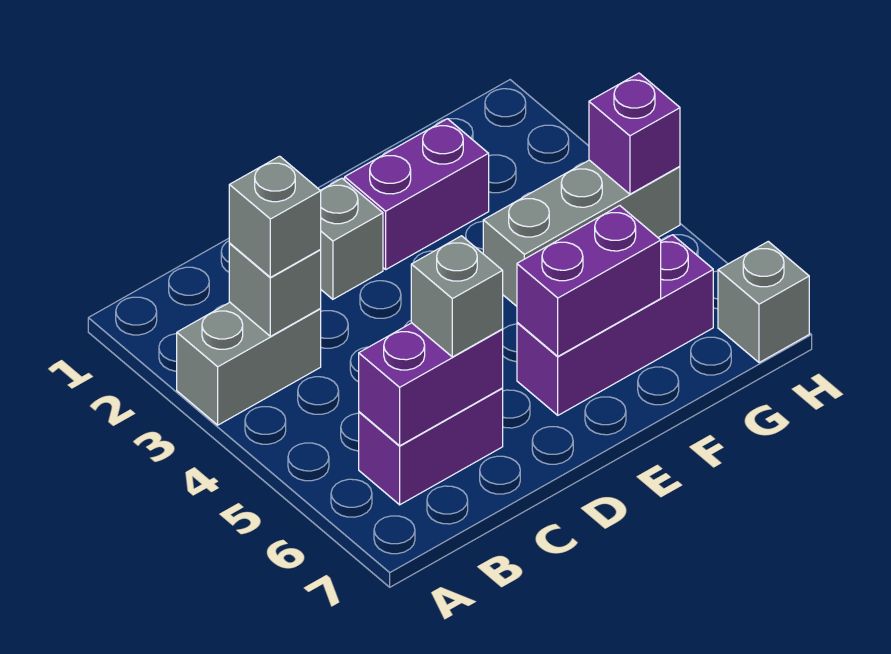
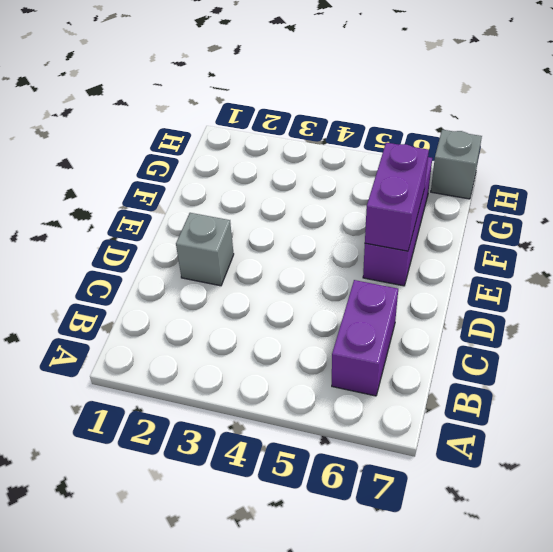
none -> grey brick A3:B3 level 1
none -> purple brick E2:F2 level 1
none -> grey brick F4:H4 level 1

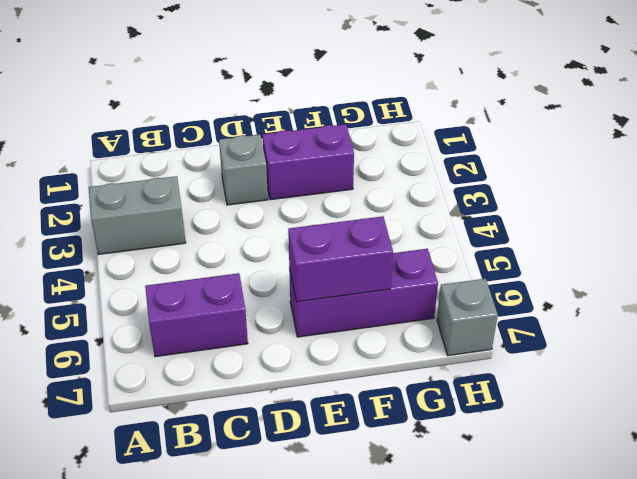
none -> grey brick F4:H4 level 1
none -> grey brick B3 level 2
none -> purple brick B6:C6 level 2

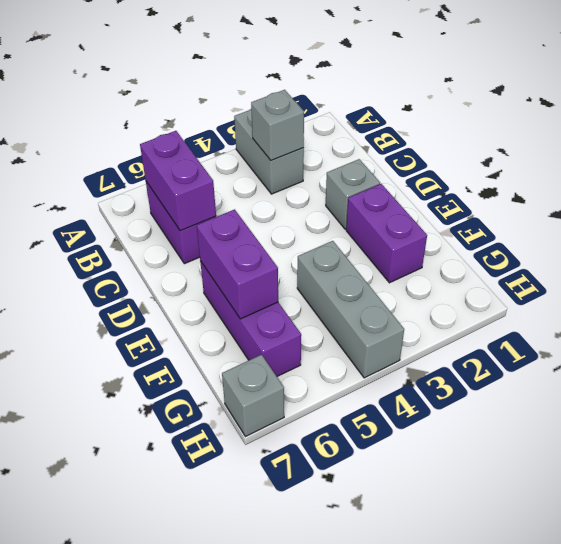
none -> purple brick H4 level 2
none -> grey brick B3 level 3
none -> grey brick C6 level 3

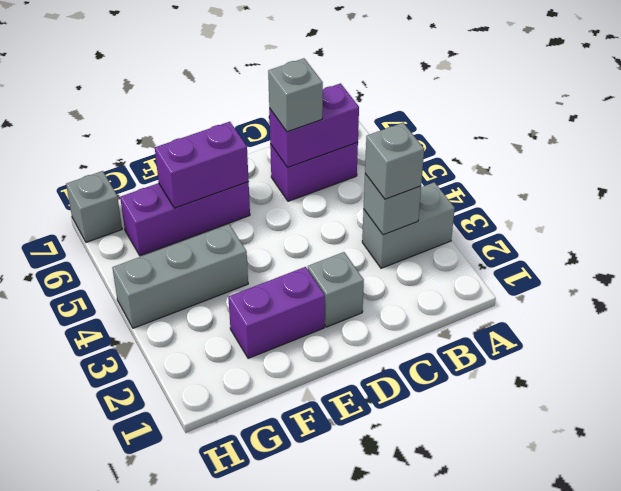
none -> purple brick H4 level 2

